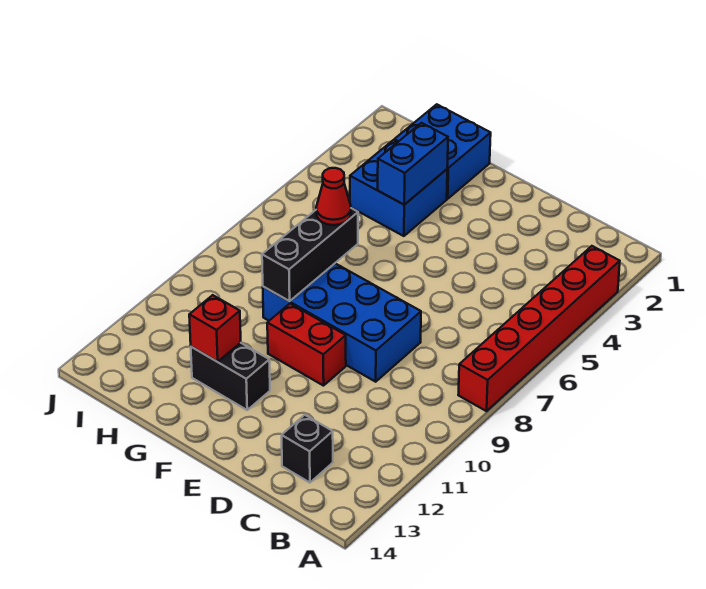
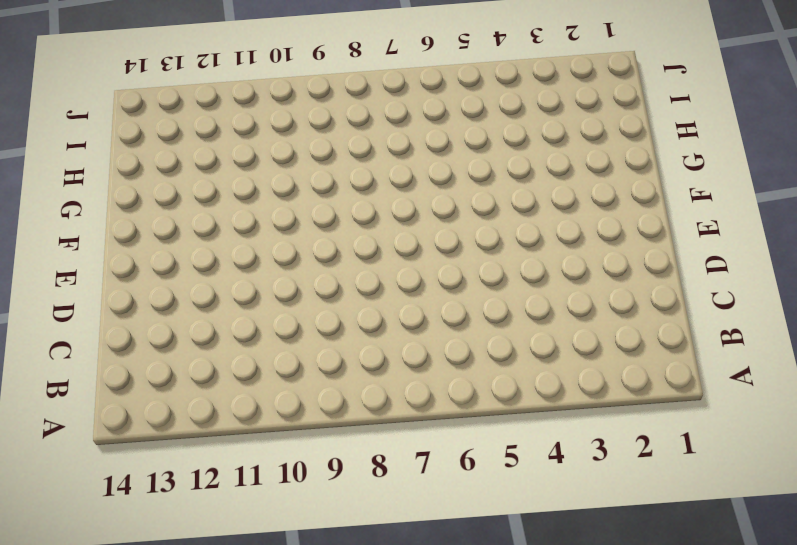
none -> red brick A3:A8 level 1
none -> black brick C13 level 1

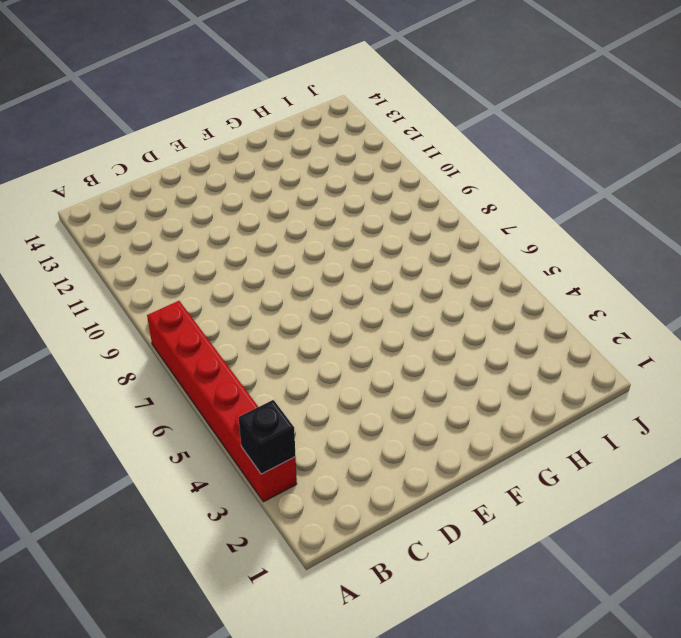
black brick A3 level 2 -> black brick C13 level 1
none -> blue brick D8:G9 level 1
none -> red brick E10:F10 level 1

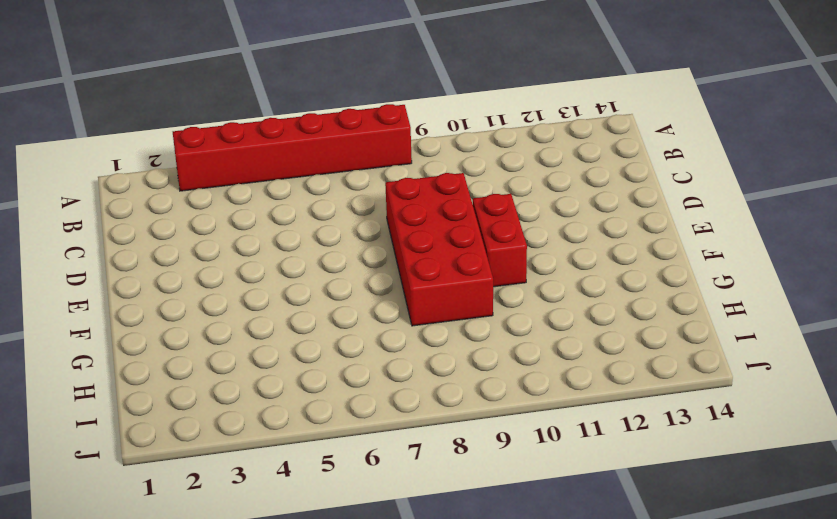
red brick D8:G9 level 1 -> blue brick D8:G9 level 1
none -> black brick C13 level 1
none -> black brick F12:G12 level 1

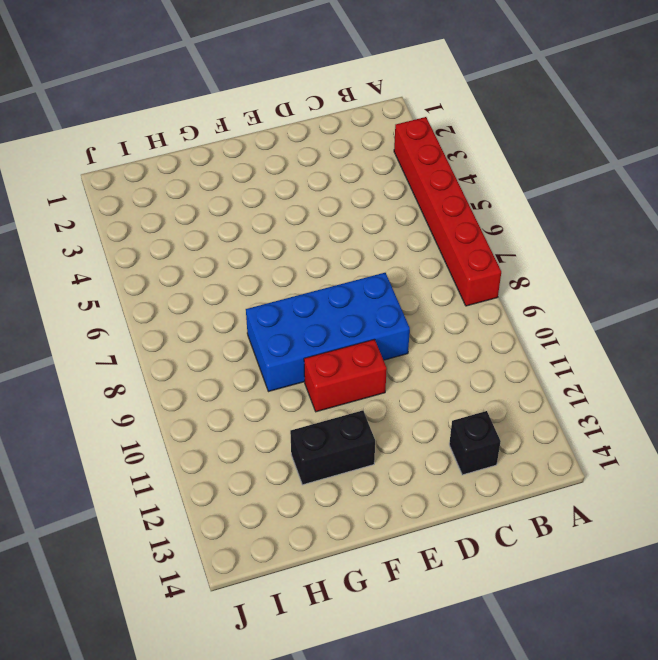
none -> blue brick G1:H2 level 1
none -> blue brick G3:H4 level 1

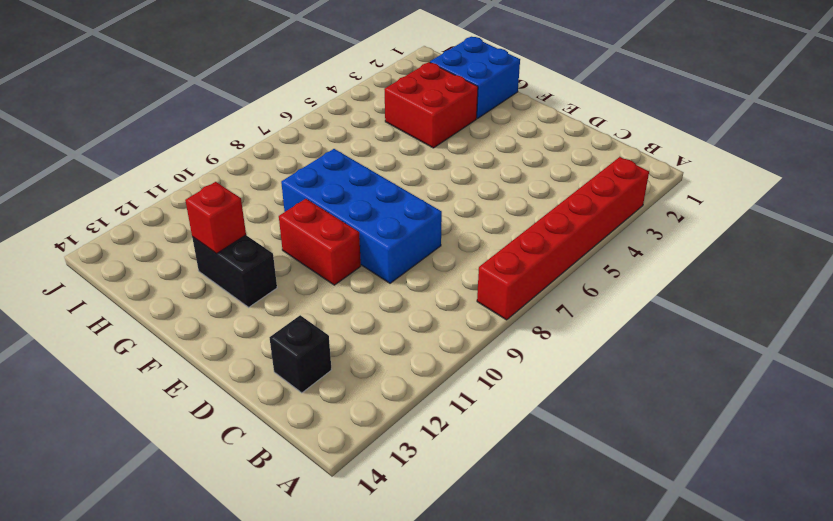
red brick G3:H4 level 1 -> blue brick G3:H4 level 1
none -> blue brick G3:G4 level 2
none -> black brick G7:G9 level 2

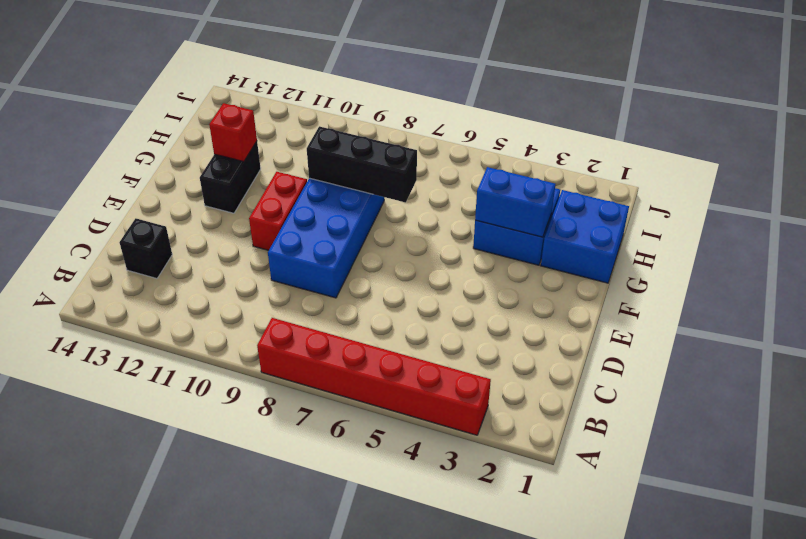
none -> red cone G7 level 3

